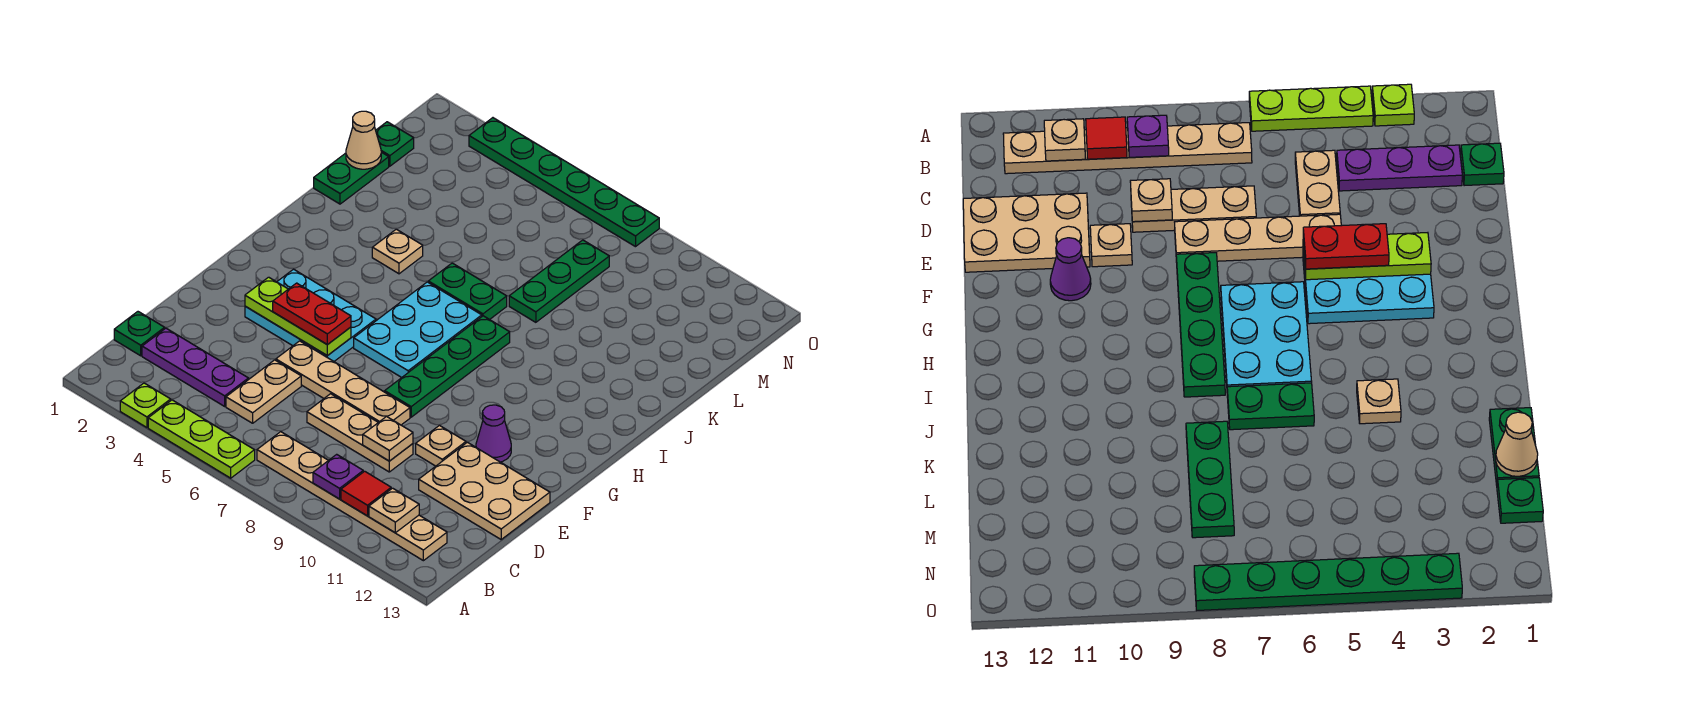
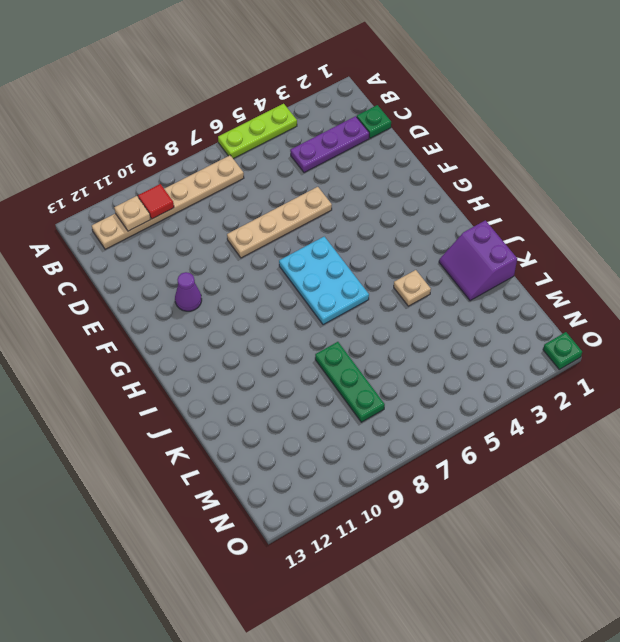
purple slope J1:K2 level 1 top 1 -> green plate K1:L1 level 1
green plate O1 level 1 -> green plate M1 level 1
none -> lime plate A3 level 1
none -> tan plate C5:D5 level 1
none -> tan plate D7:D9 level 1

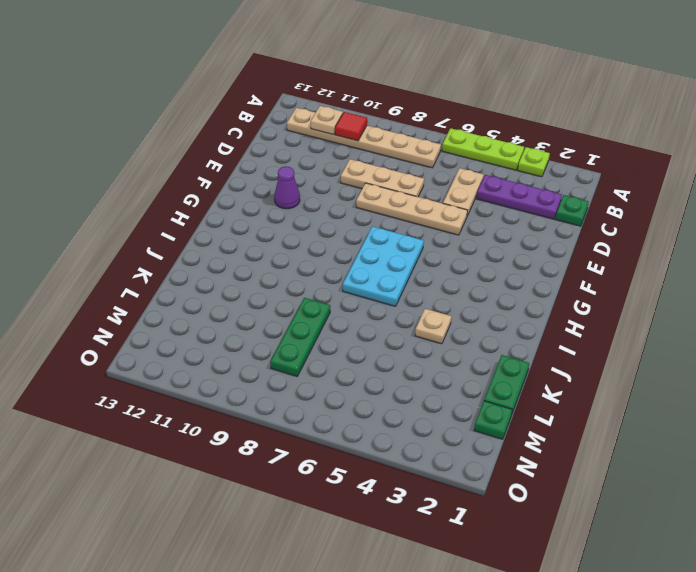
none -> tan plate D11:E13 level 1
none -> tan plate E10 level 1
none -> cyan plate F3:G5 level 1

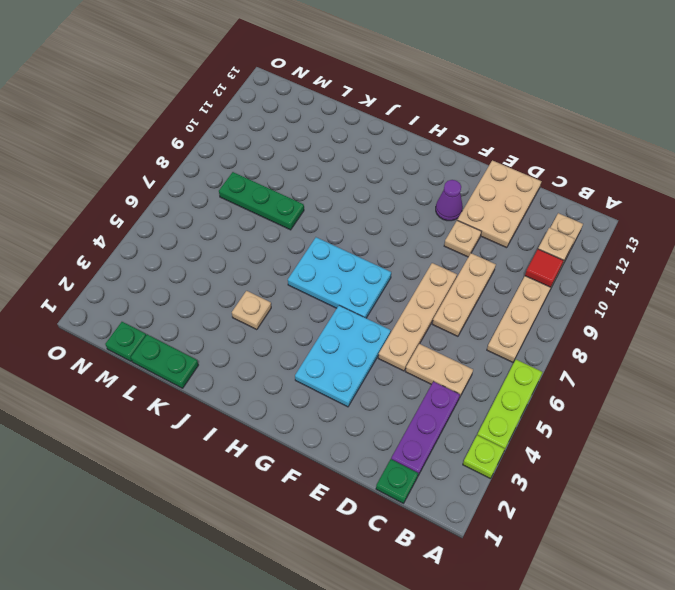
none -> green plate F8:I8 level 1
none -> green plate J6:J7 level 1
none -> green plate O3:O8 level 1

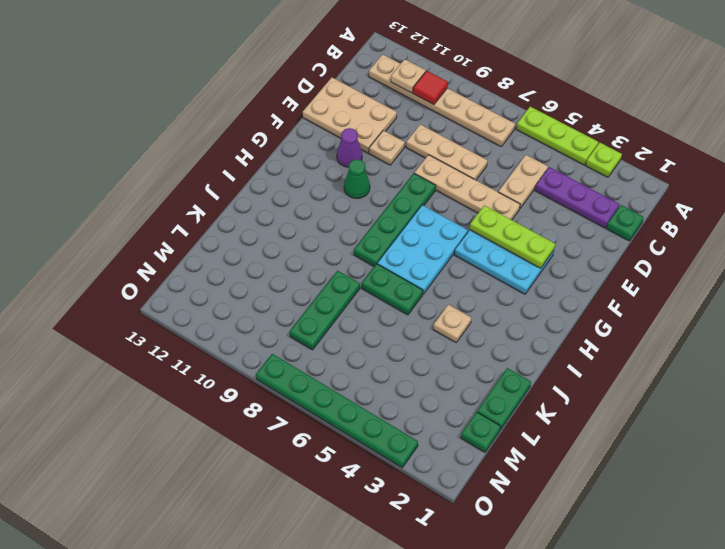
green cone G10 level 1 -> none
none -> purple plate B9 level 2
none -> tan plate D9 level 2
none -> tan cone L1 level 2

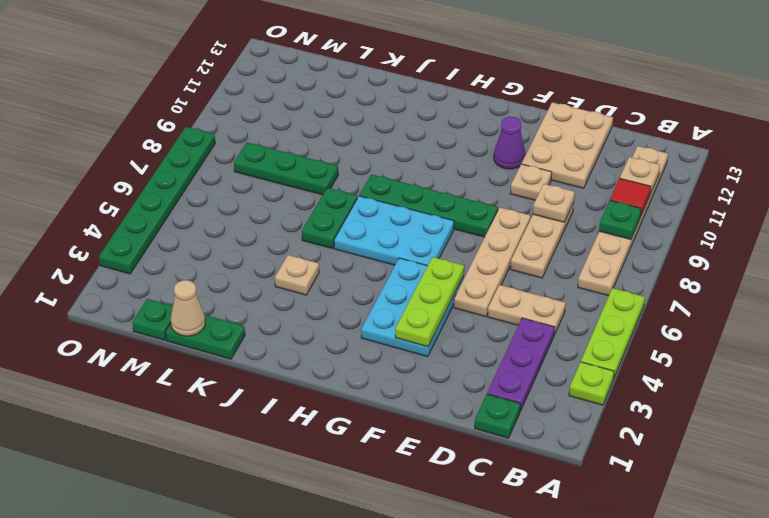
green plate B9 level 2 -> purple plate B9 level 2
none -> red plate F4:F5 level 3

